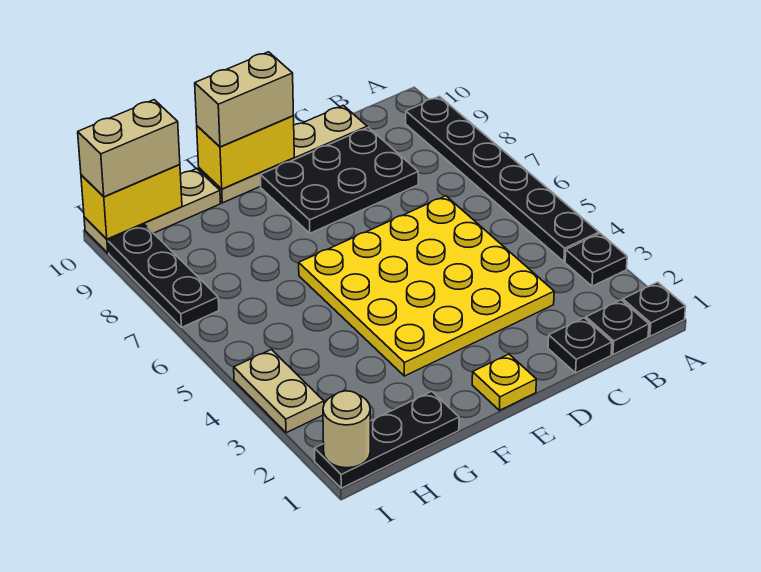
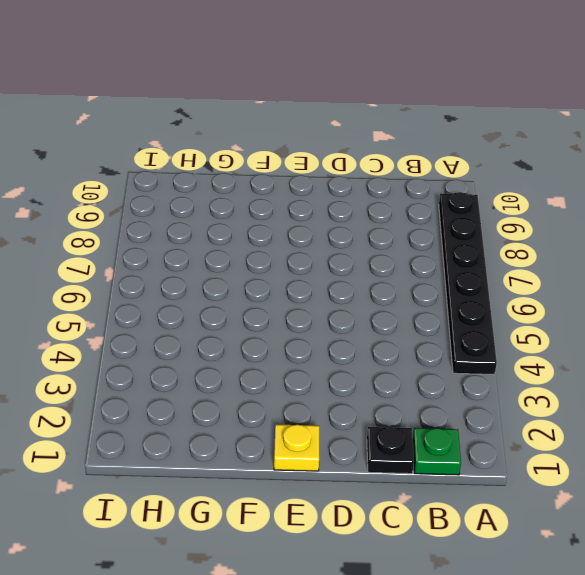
green plate B1 level 1 -> black plate B1 level 1
none -> black plate A1 level 1
none -> black plate A3 level 1
none -> yellow plate C3:F6 level 1

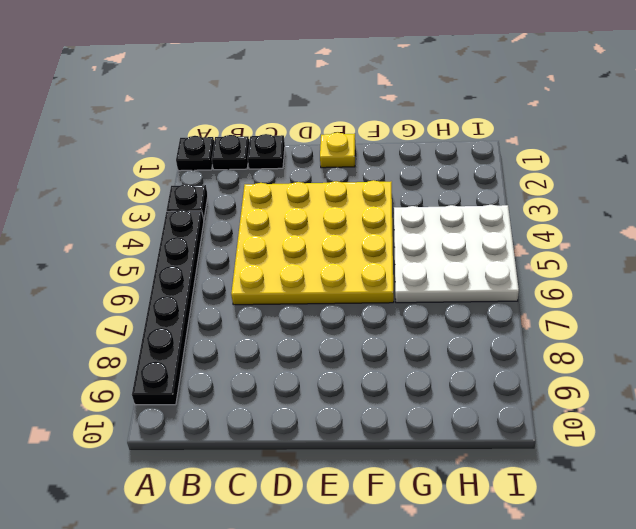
white plate G4:I6 level 1 -> tan plate I3:I4 level 1
none -> black plate C8:E9 level 1
none -> tan plate C10:F10 level 1
none -> black plate G1:I1 level 1

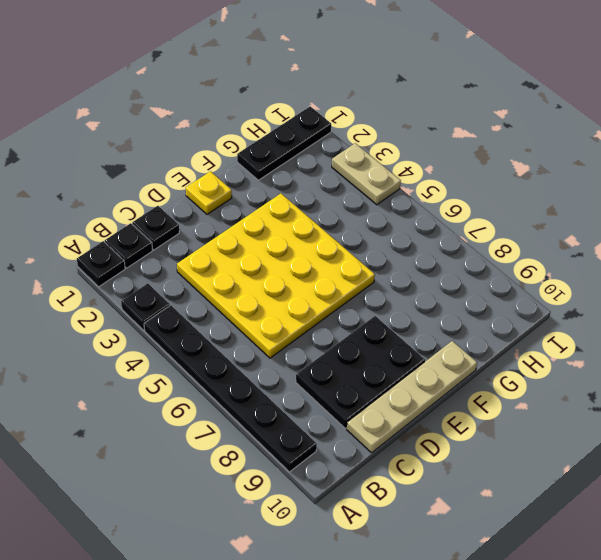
none -> tan plate G10:I10 level 1
none -> black plate I7:I9 level 1
none -> yellow brick E10:F10 level 2

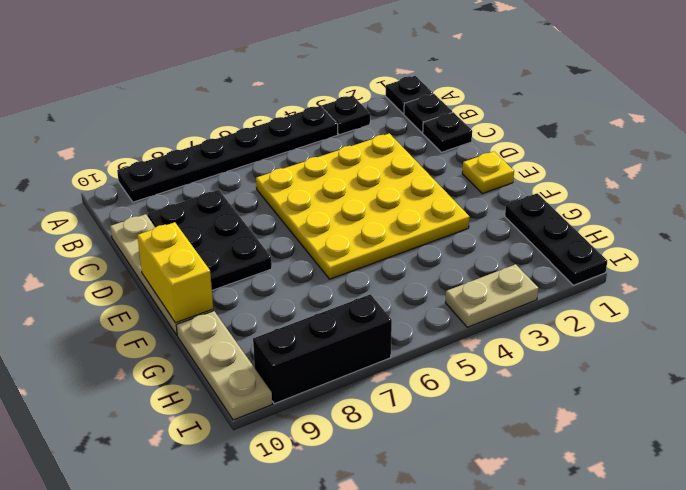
black brick I7:I9 level 1 -> black plate I7:I9 level 1
none -> yellow brick H10:I10 level 2
none -> tan round brick I1 level 2
none -> tan brick E10:F10 level 3

